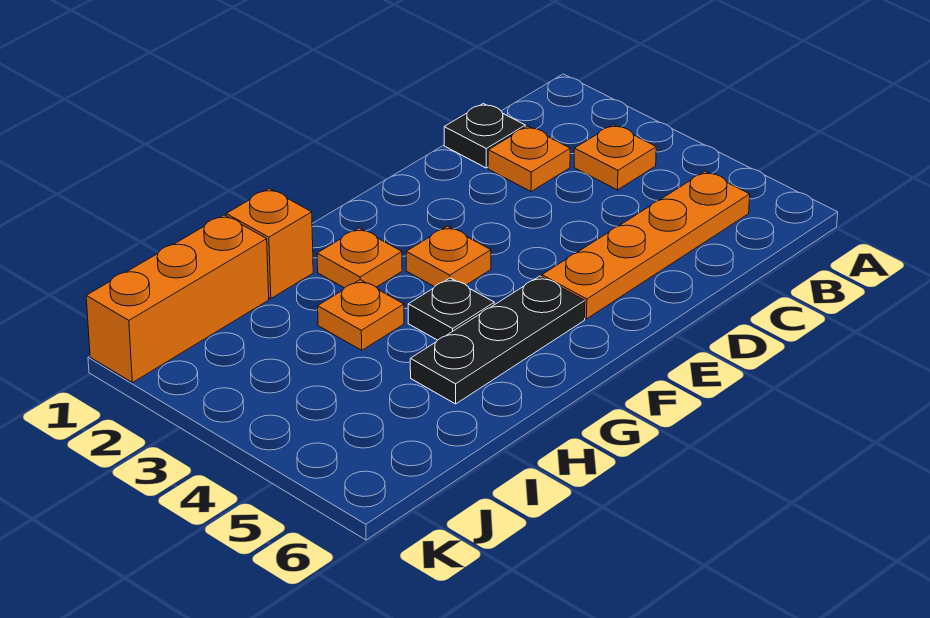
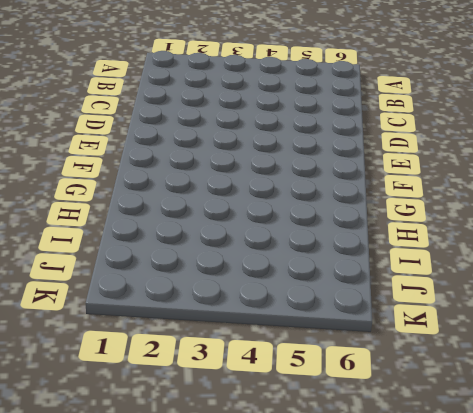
none -> orange plate B3 level 1
none -> orange plate B5:E5 level 1

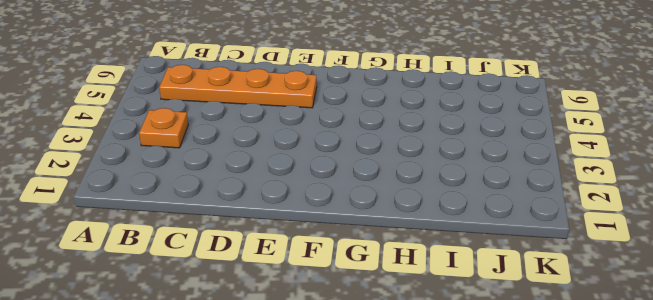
none -> black plate C1 level 1
none -> orange plate C2 level 1

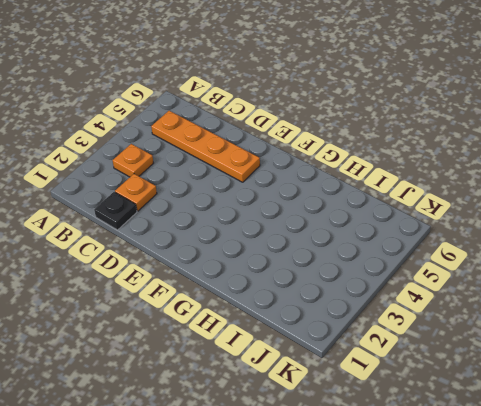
none -> orange plate F3 level 1
none -> black plate F5:H5 level 1

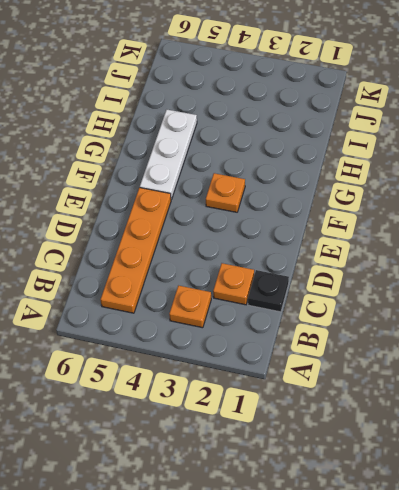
white plate F5:H5 level 1 -> black plate F5:H5 level 1
none -> orange plate G2 level 1
none -> black plate G4 level 1

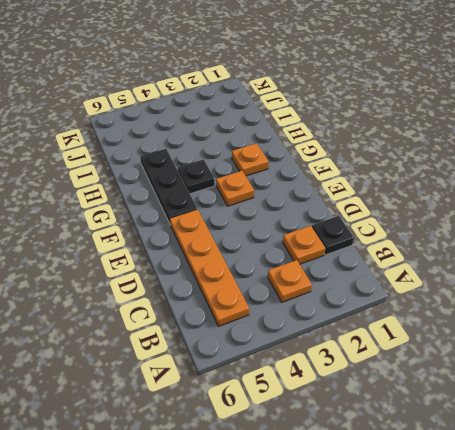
none -> orange brick H1 level 1
none -> orange plate H3 level 1

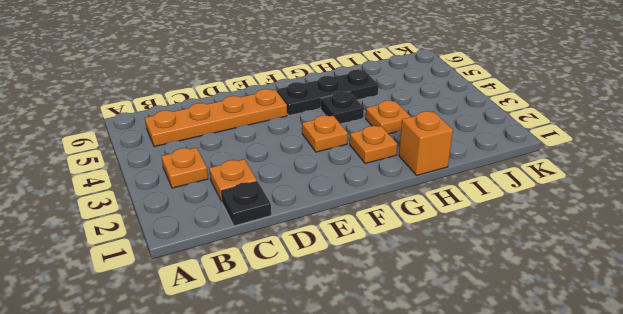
none -> orange brick I1:K1 level 1

